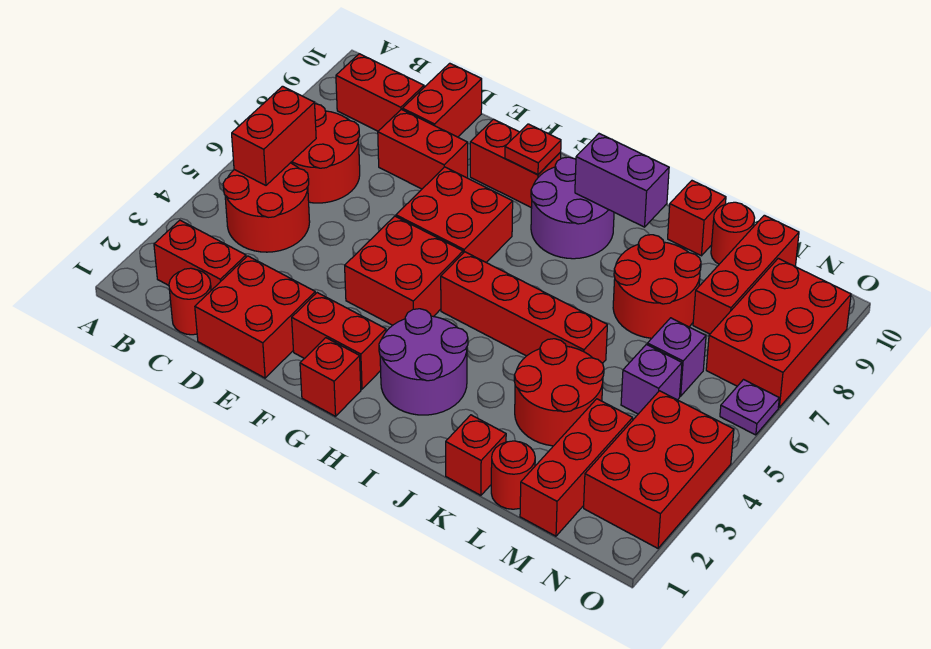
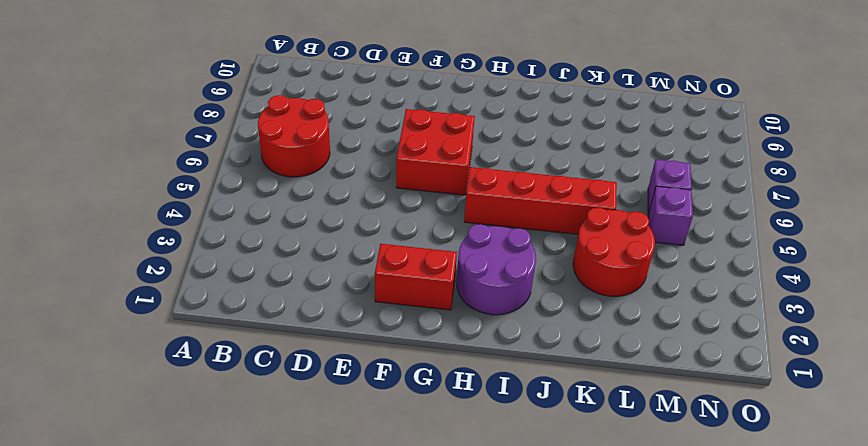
none -> red brick B2:C2 level 1
none -> red round brick B4:C5 level 1
none -> red brick B9:C9 level 1
none -> red round brick C1 level 1

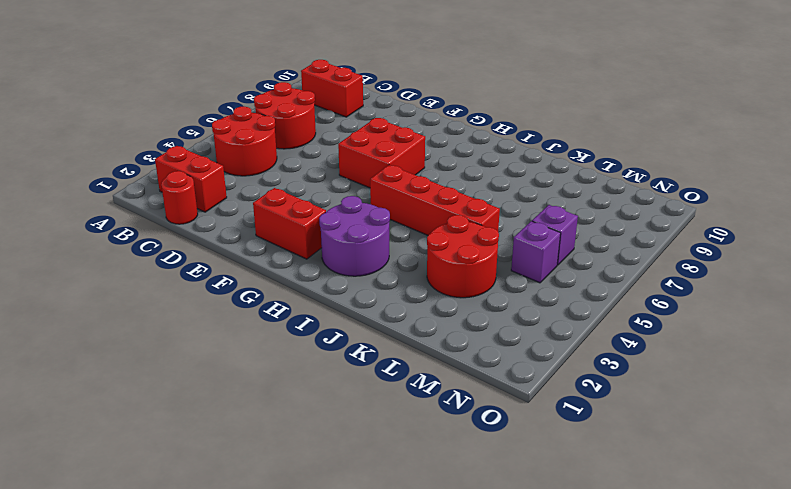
none -> red brick D1:E2 level 1
none -> red brick D8:E8 level 1
none -> red brick D9:D10 level 1
none -> red brick F4:G5 level 1

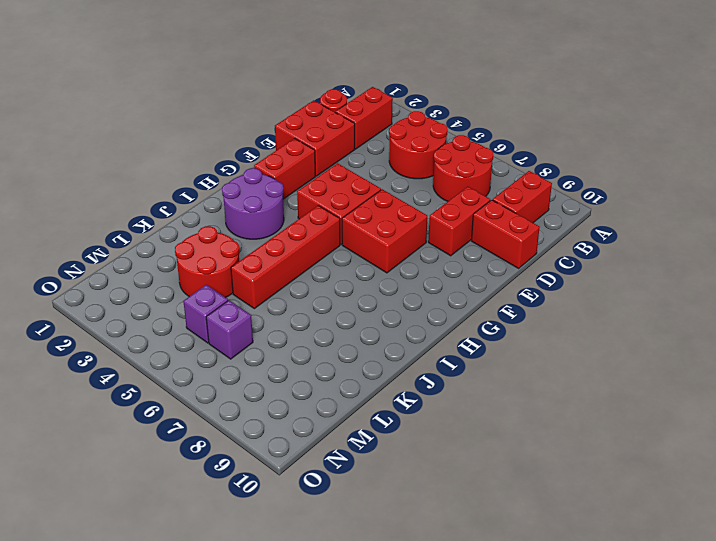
none -> red brick F9:G9 level 1
none -> red brick G1 level 1
none -> purple round brick H8:I9 level 1
none -> red brick K1 level 1

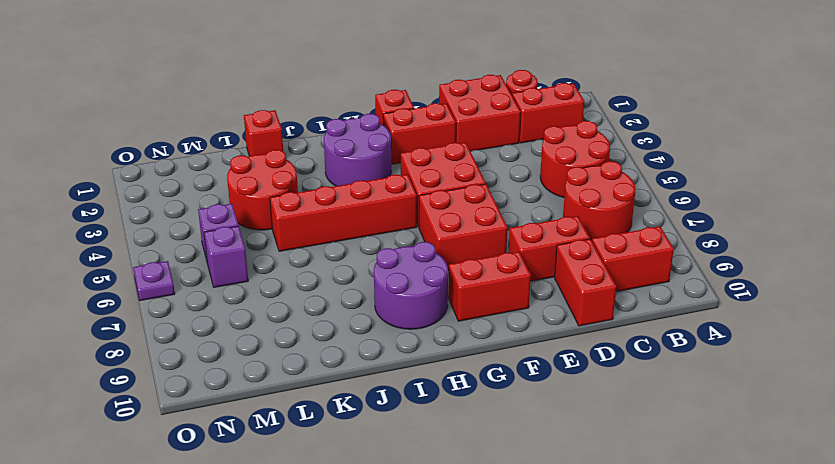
none -> red round brick K7:L8 level 1
none -> red brick K10 level 1
none -> red round brick L1 level 1
none -> red round brick L10 level 1

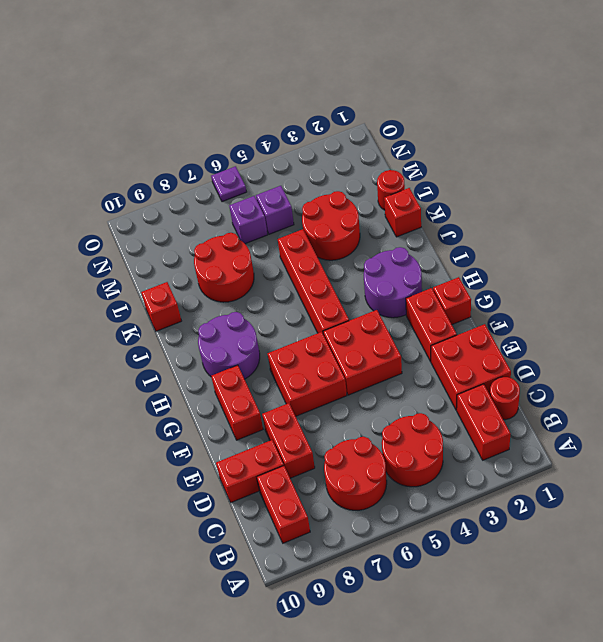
none -> red round brick L10 level 1
none -> red brick M1:M3 level 1
none -> red brick M8:M10 level 1
none -> red brick N2:O4 level 1

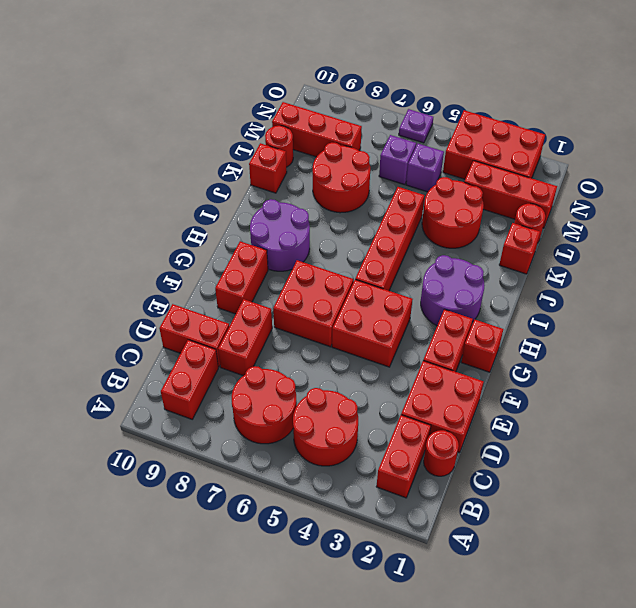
none -> red brick N7:O9 level 1
none -> red brick B5:B6 level 2
none -> red plate G9 level 2
none -> purple brick I9:J9 level 2

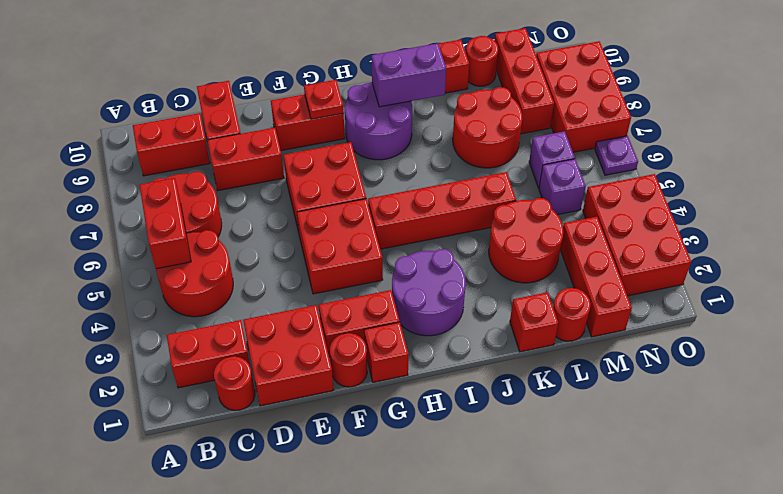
red round brick F1 level 1 -> none

